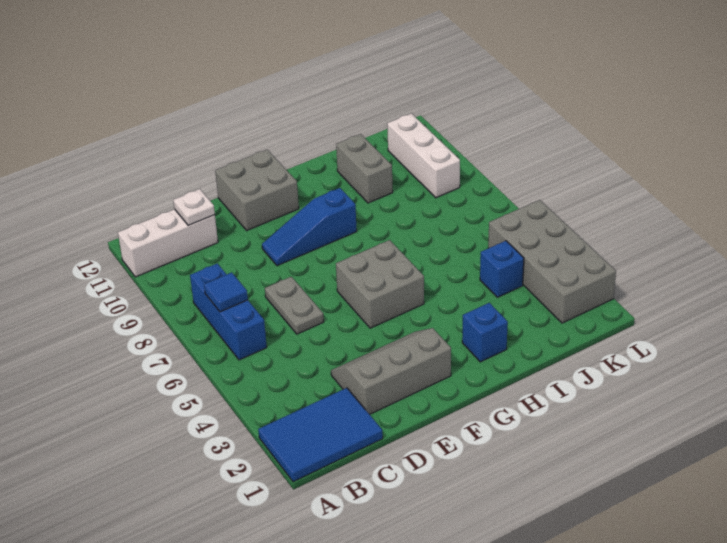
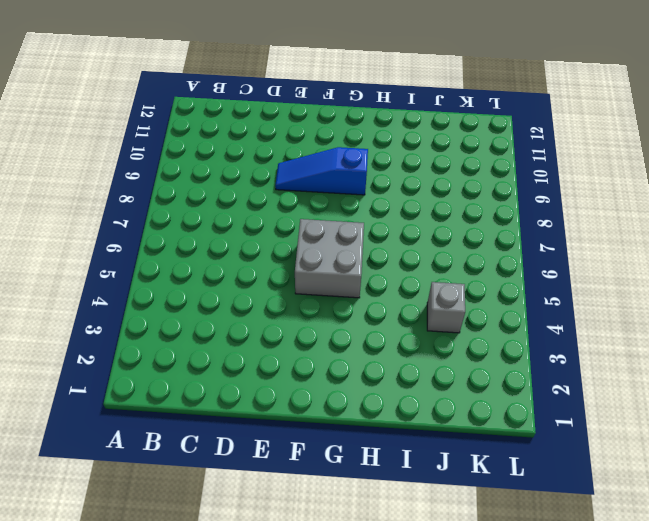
grey brick J4 level 1 -> blue brick J4 level 1
none -> blue tile A1:C2 level 1
none -> white brick A11:C11 level 1
none -> blue brick B6:B8 level 1

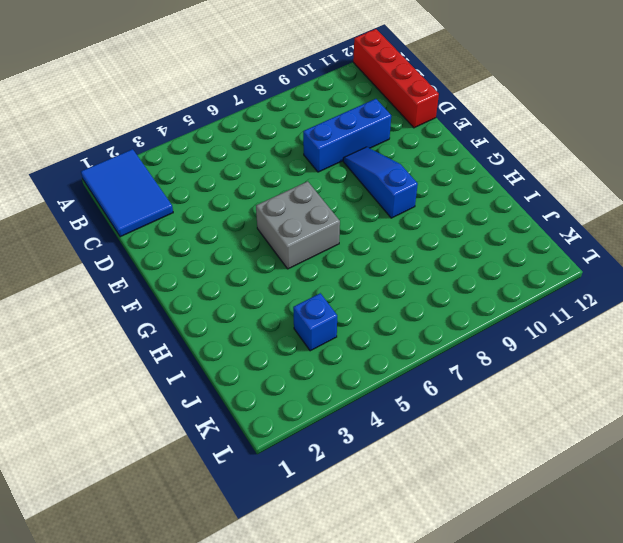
red brick A12:D12 level 1 -> none
blue brick D8:D10 level 1 -> blue brick B6:B8 level 1
none -> white brick A11:C11 level 1
none -> grey slope D2:F3 level 1 top 2
none -> grey plate D6:D7 level 1

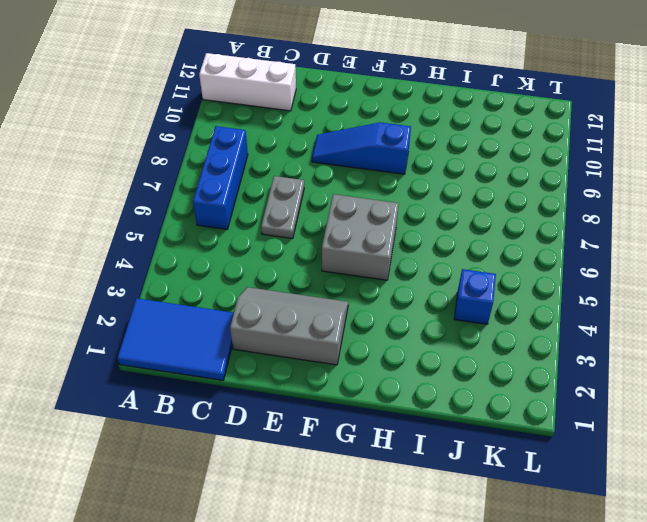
none -> grey brick E11:F12 level 1
none -> blue brick H2 level 1
none -> grey brick I10:I11 level 1

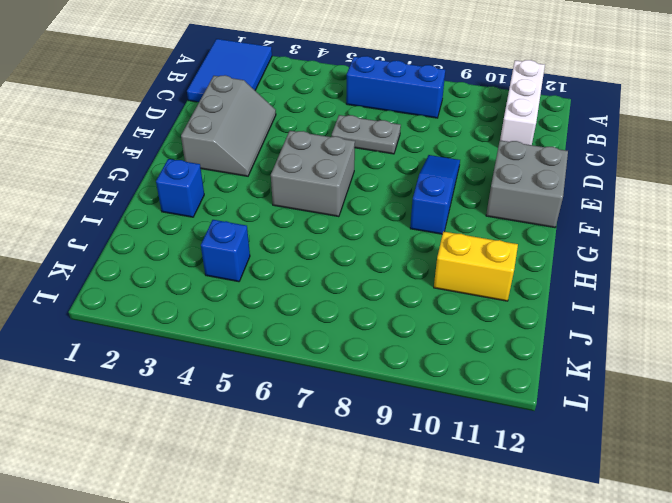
yellow brick I10:I11 level 1 -> grey brick I10:I11 level 1
none -> grey brick K2:L5 level 1
none -> white brick K9:K11 level 1
none -> blue tile B7 level 2

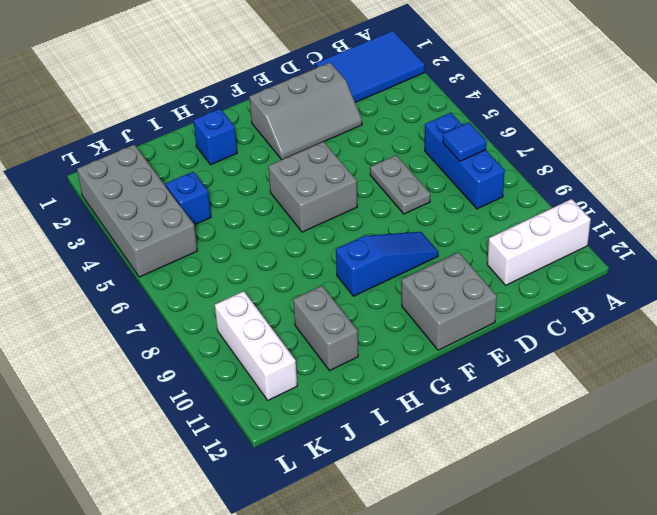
none -> white plate C11 level 2

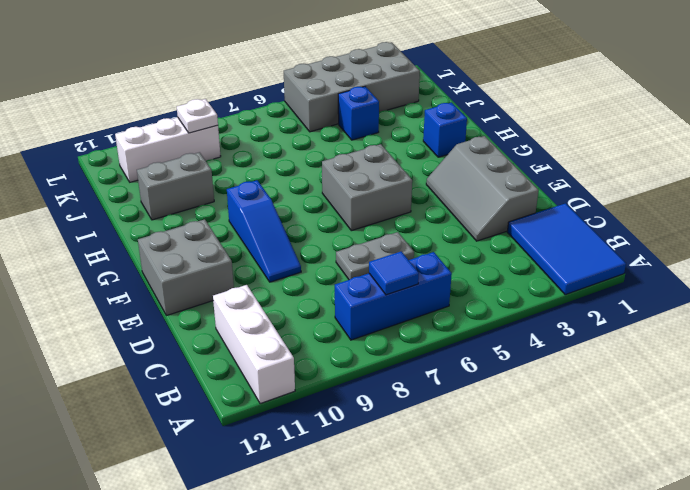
white plate K9 level 2 -> white plate C11 level 2

